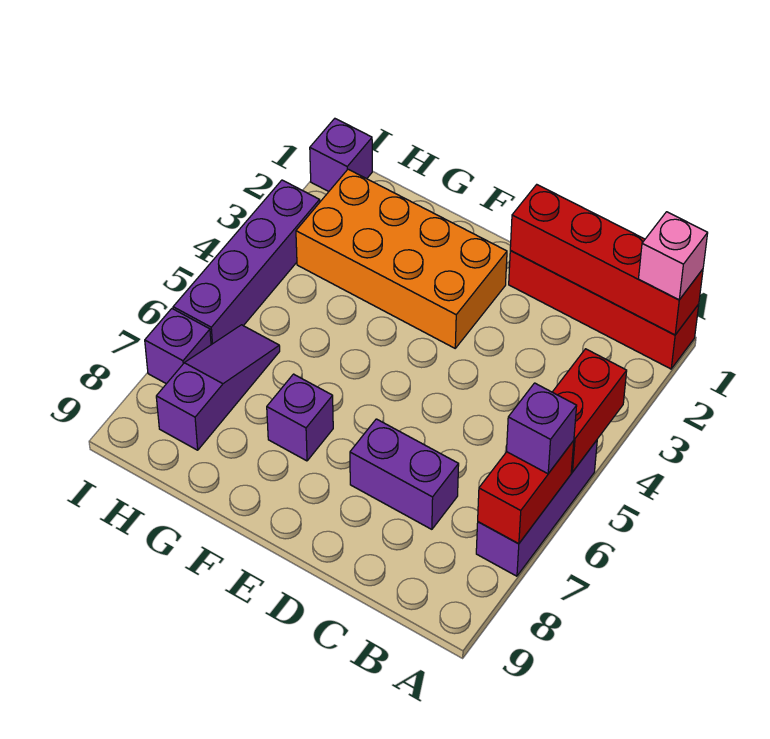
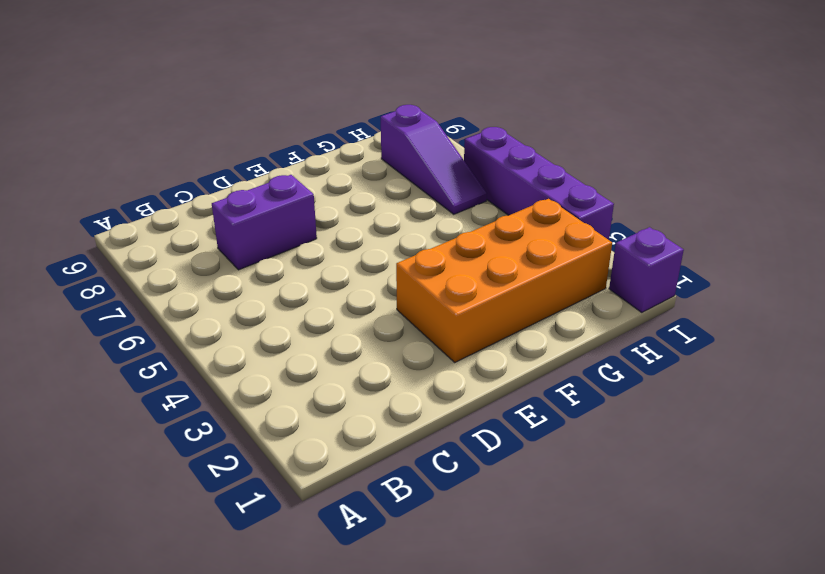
none -> red brick A1:D1 level 1
none -> purple brick A5:A7 level 1
none -> purple brick F7 level 1

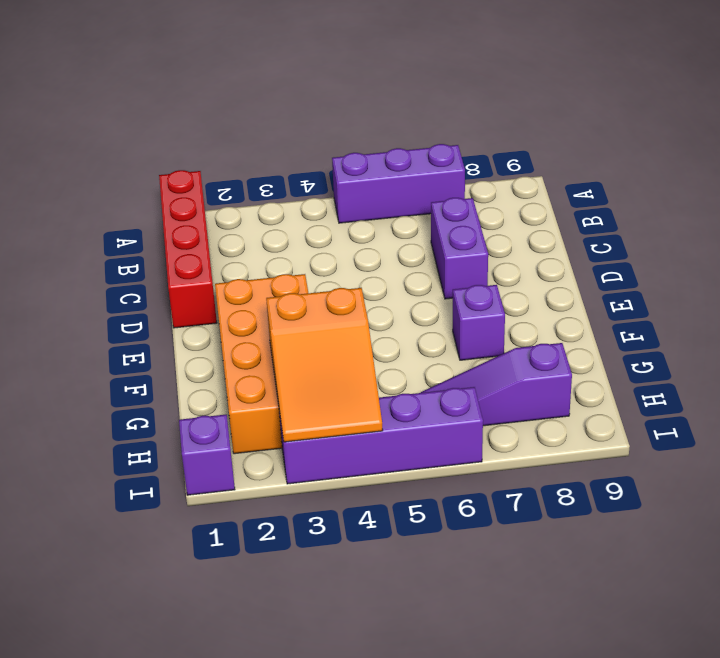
orange slope G3:I4 level 2 top G -> none
none -> purple brick I7 level 1
none -> red brick A1:D1 level 2
none -> red brick A4:A5 level 2

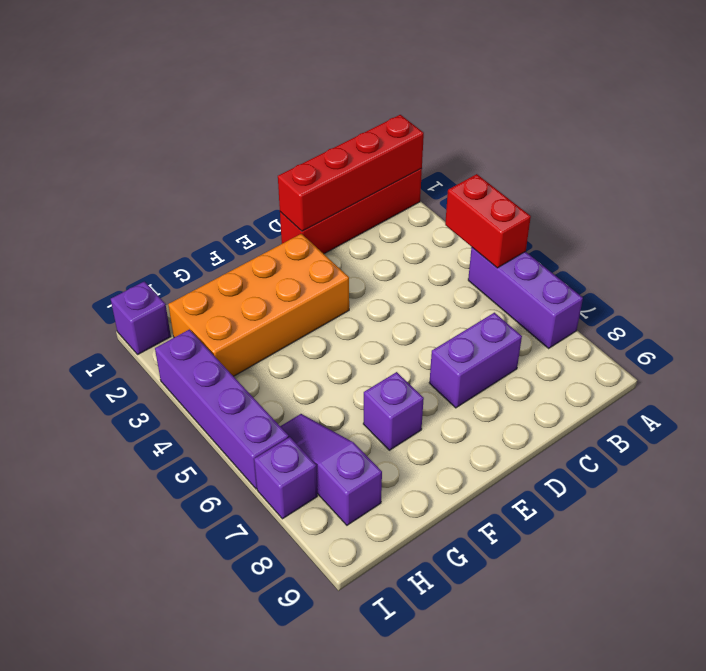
none -> red brick A6:A7 level 2
none -> pink brick A1 level 3
none -> purple brick A6 level 3

